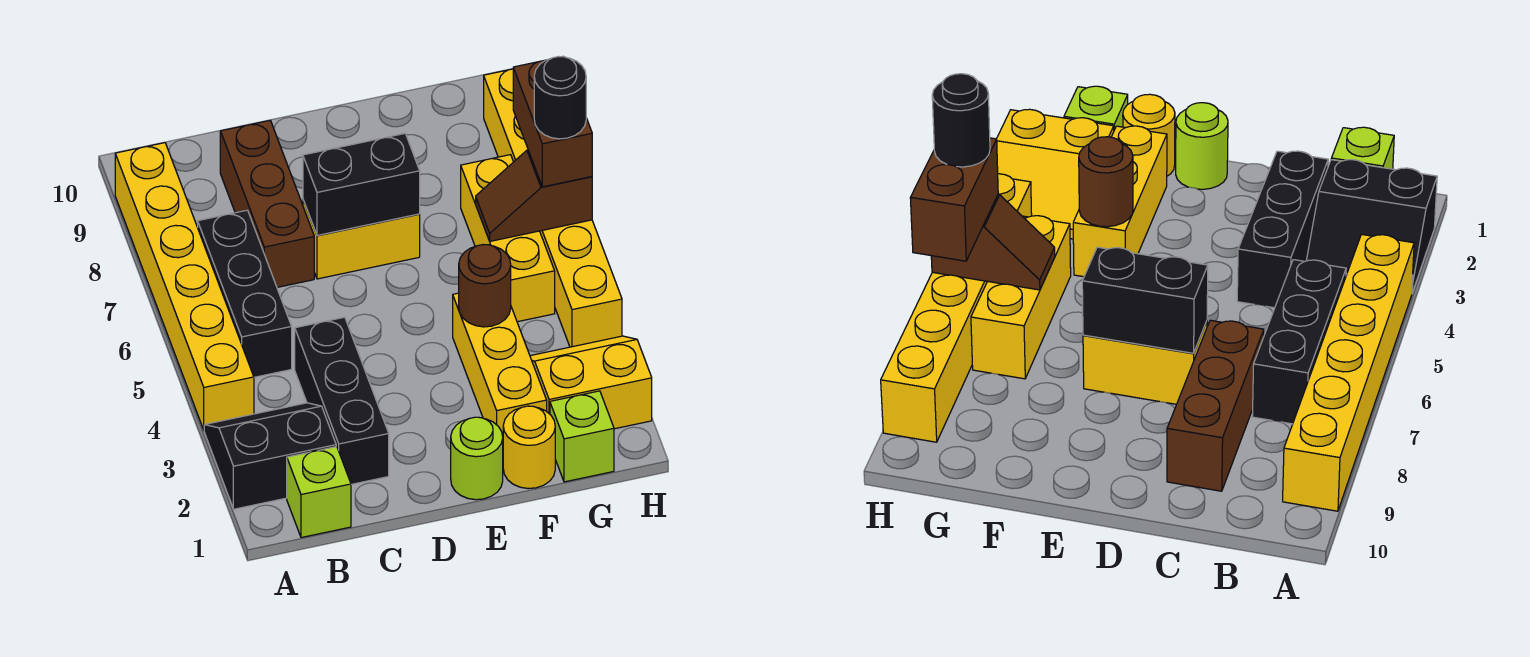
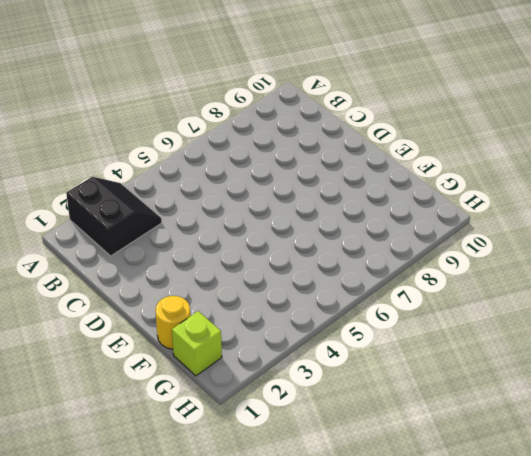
none -> yellow brick A4:A9 level 1
none -> lime brick B1 level 1
none -> black brick B5:B7 level 1

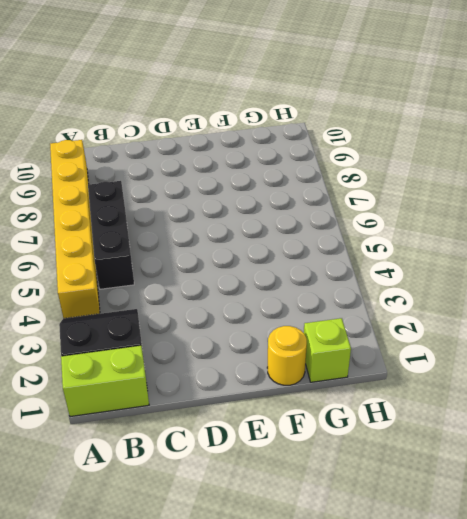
lime brick A1:B1 level 1 -> lime brick B1 level 1
none -> black brick C2:C4 level 1
none -> brown brick C7:C9 level 1
none -> yellow brick D7:E7 level 1

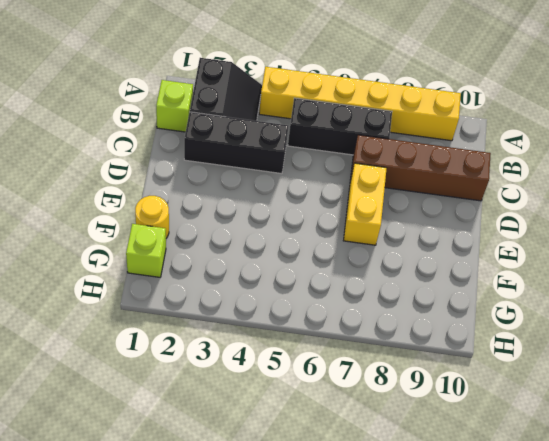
brown brick C7:C10 level 1 -> brown brick C7:C9 level 1
none -> lime round brick E1 level 1
none -> yellow brick F2:F4 level 1
none -> yellow slope G2:H3 level 1 top 2

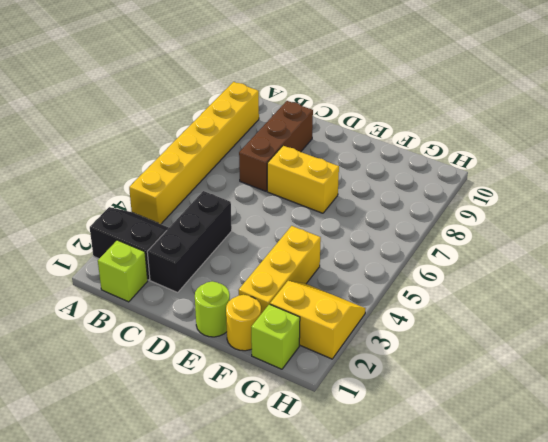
none -> black brick B5:B7 level 1
none -> yellow brick G5:G7 level 1
none -> yellow brick H4:H9 level 1

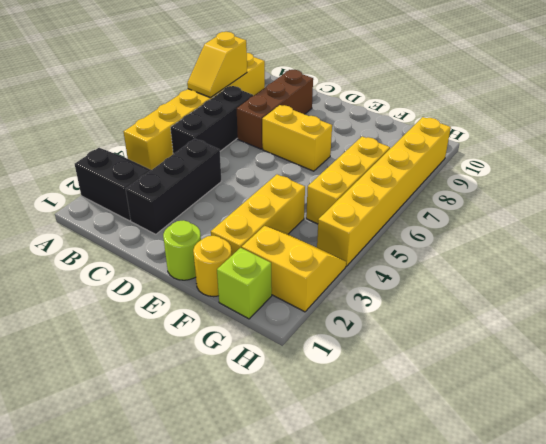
yellow slope A7:A8 level 2 top 8 -> none
none -> lime brick B1 level 1
none -> black brick D7:E7 level 2
none -> brown round brick F4 level 2

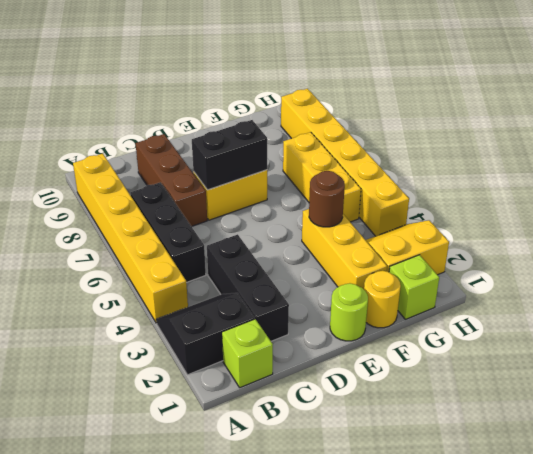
none -> brown slope G6:H6 level 2 top H
none -> brown brick H6:H7 level 3
none -> black round brick H6 level 4

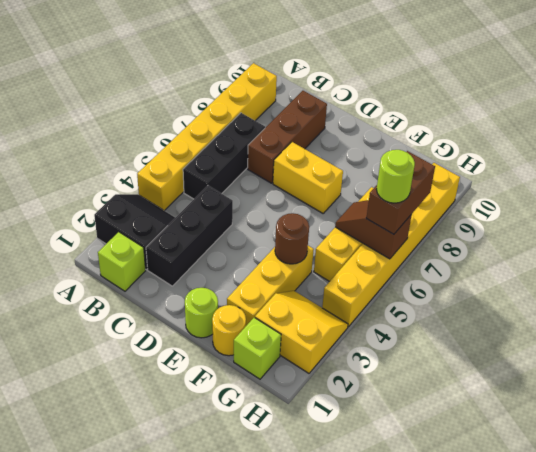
lime round brick H6 level 4 -> black round brick H6 level 4
none -> black brick D7:E7 level 2

